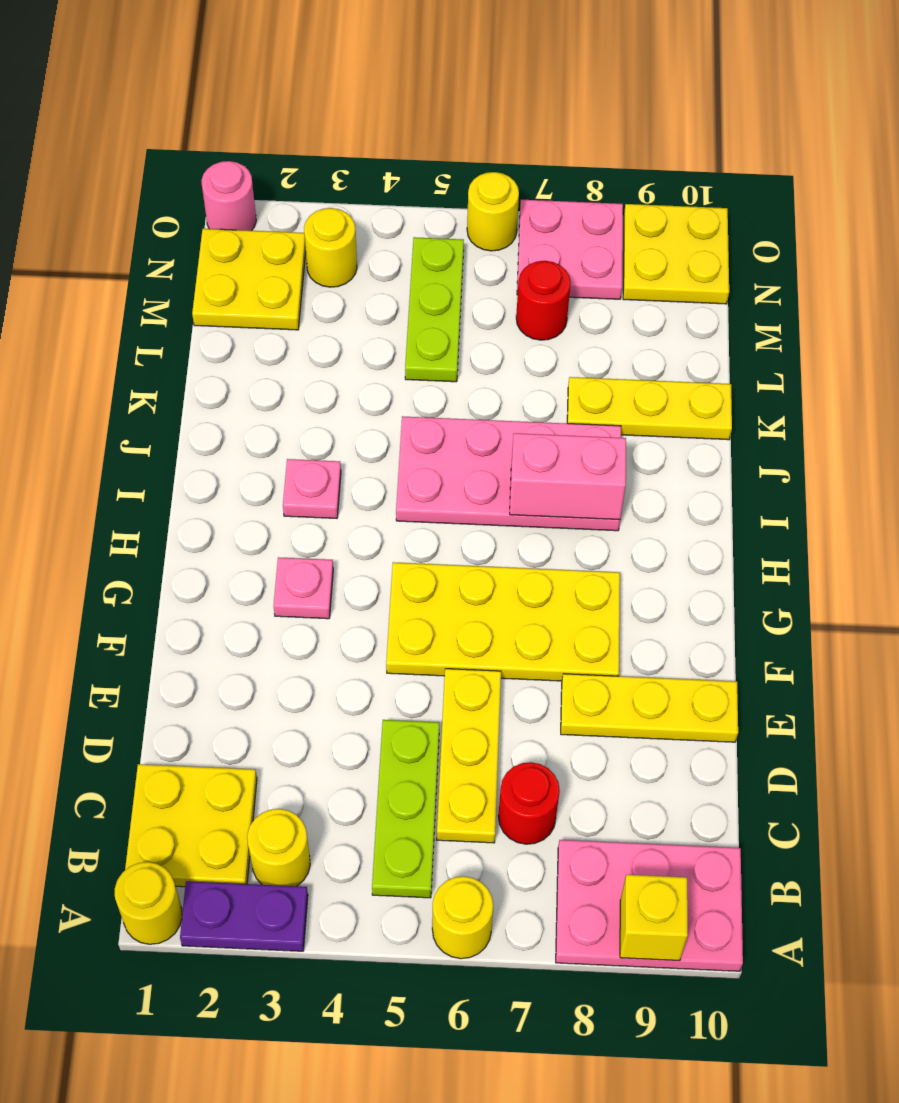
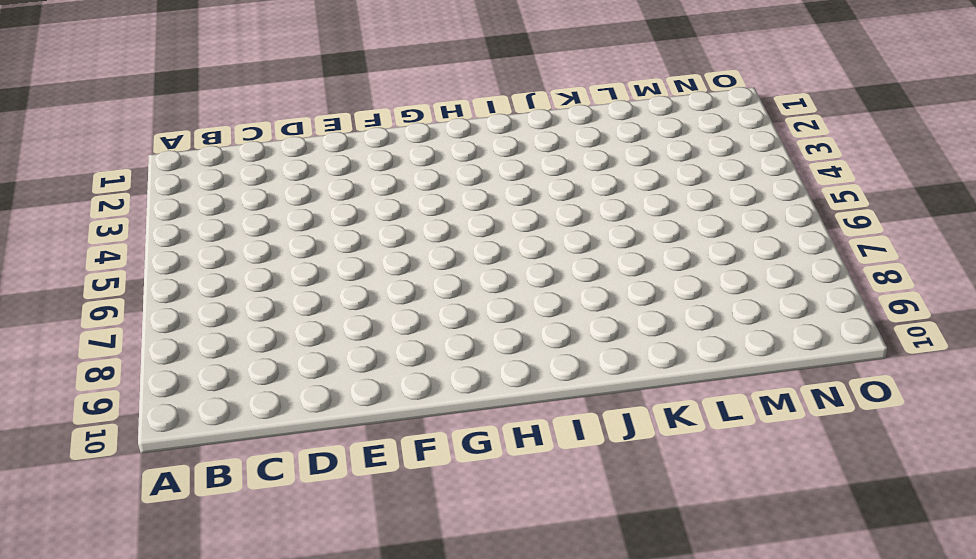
none -> yellow round brick A1 level 1
none -> purple plate A2:A3 level 1
none -> yellow round brick A6 level 1

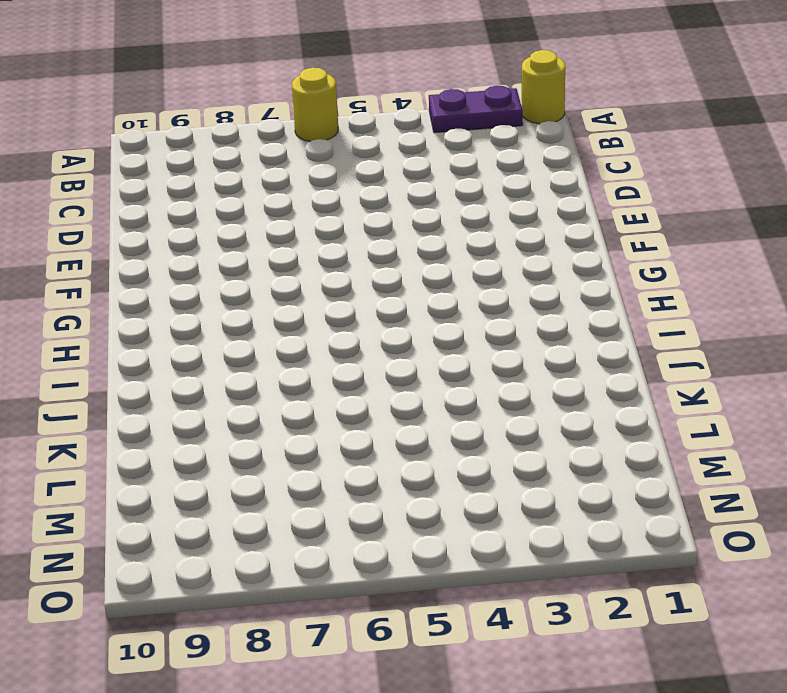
none -> pink plate A8:B10 level 1
none -> yellow plate B1:C2 level 1
none -> yellow round brick B3 level 1

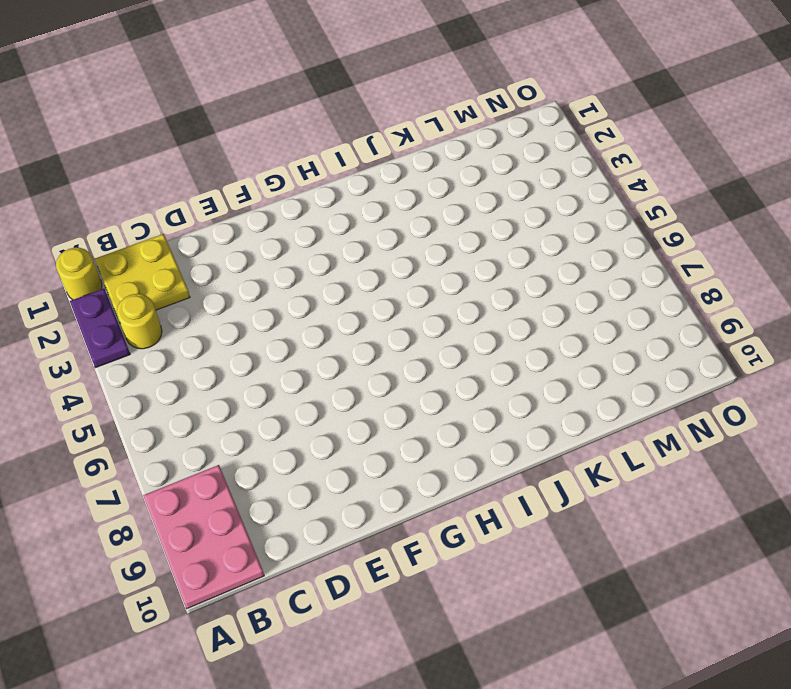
none -> yellow round brick A6 level 1
none -> lime plate B5:D5 level 1
none -> yellow plate C6:E6 level 1

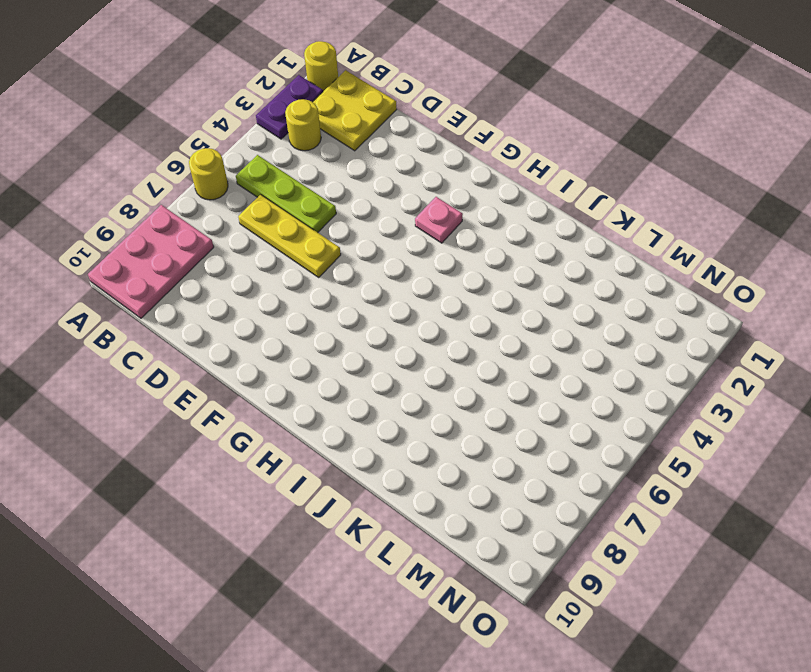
none -> red round brick C7 level 1
none -> yellow plate E8:E10 level 1
none -> yellow plate F5:G8 level 1

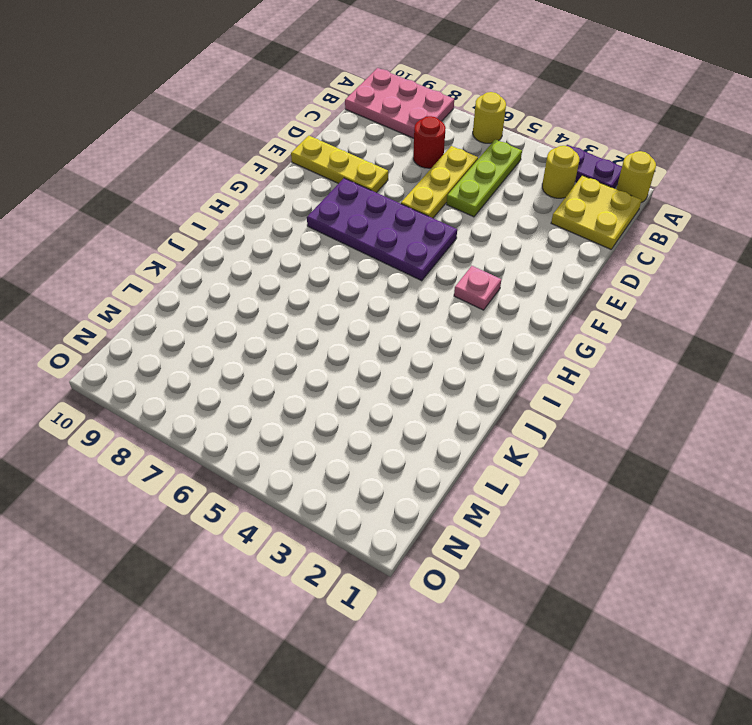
purple plate F5:G8 level 1 -> yellow plate F5:G8 level 1
none -> pink plate I3 level 1
none -> pink plate I5:J8 level 1
none -> yellow plate K8:K10 level 1

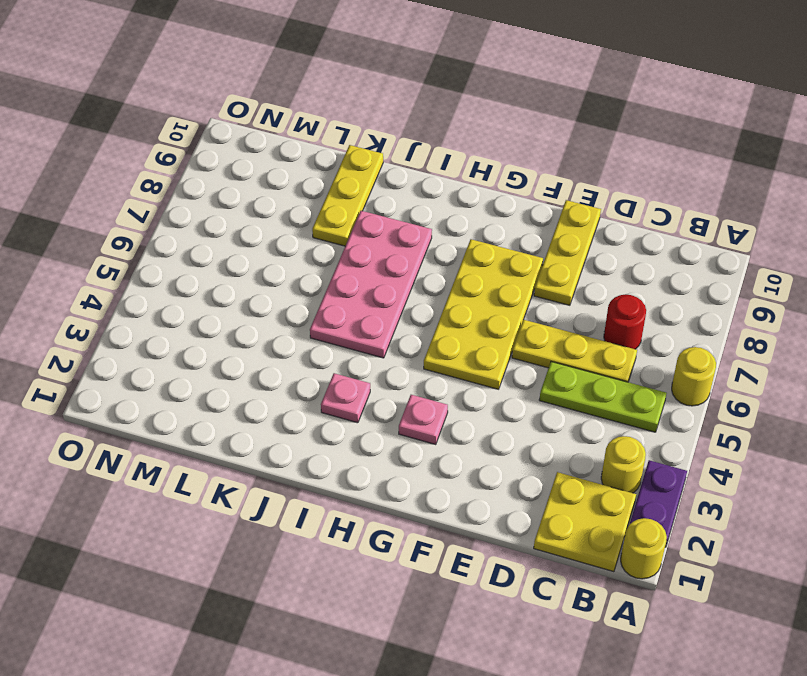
none -> pink plate A8:B10 level 1
none -> lime plate L5:N5 level 1
none -> yellow plate M1:N2 level 1

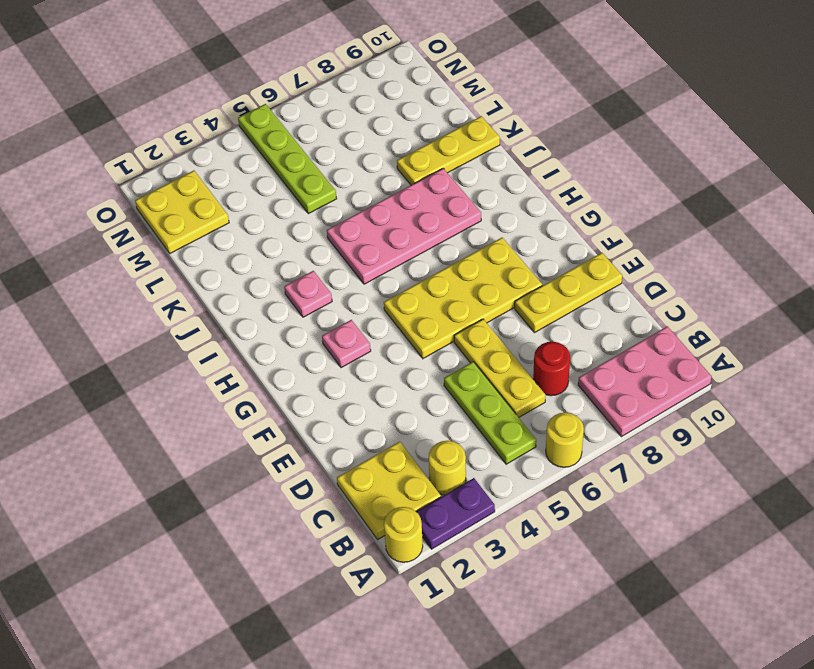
lime plate L5:O5 level 1 -> lime plate L5:N5 level 1
none -> red round brick M7 level 1
none -> yellow round brick N3 level 1
none -> pink plate N7:O8 level 1

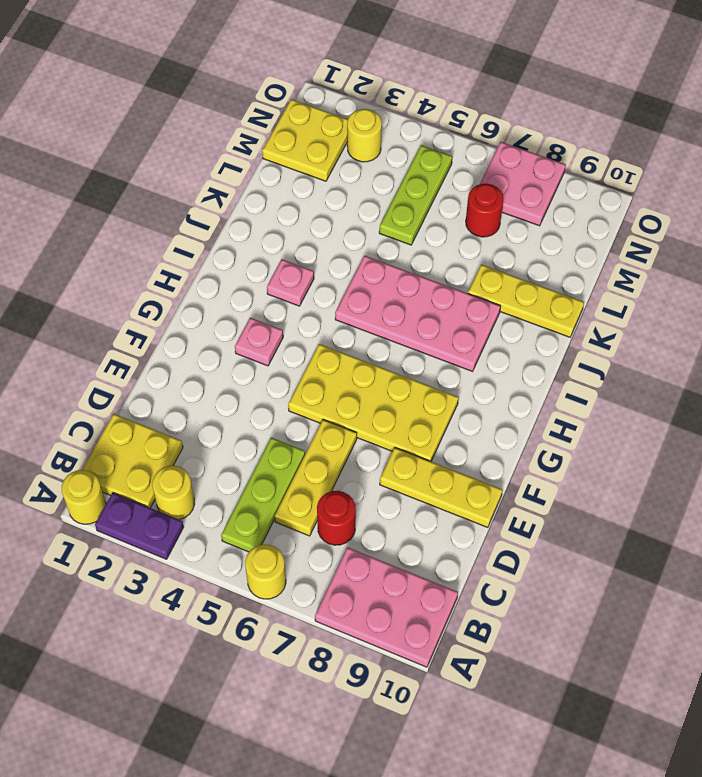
none -> yellow plate N9:O10 level 1
none -> pink round brick O1 level 1
none -> yellow round brick O6 level 1

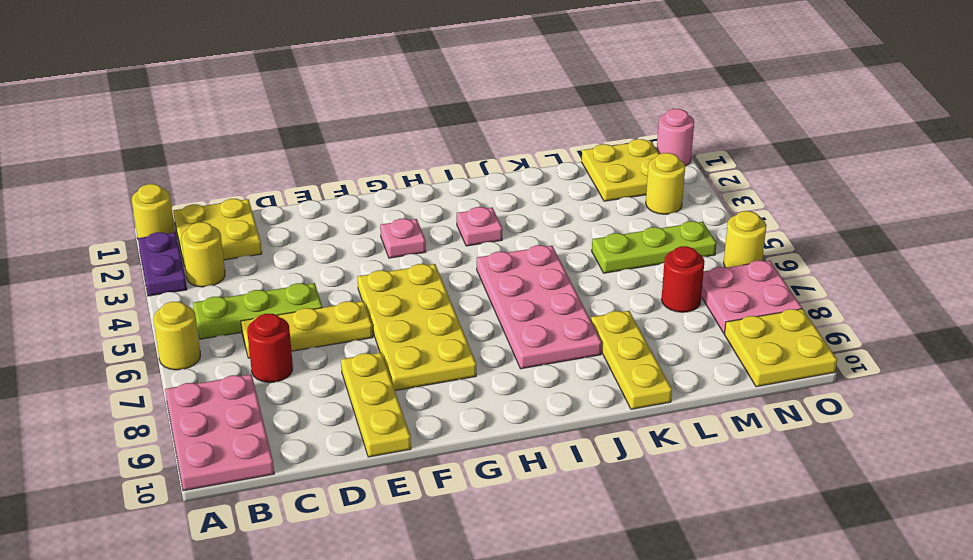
none -> yellow brick A9 level 2
none -> pink brick I7:I8 level 2

